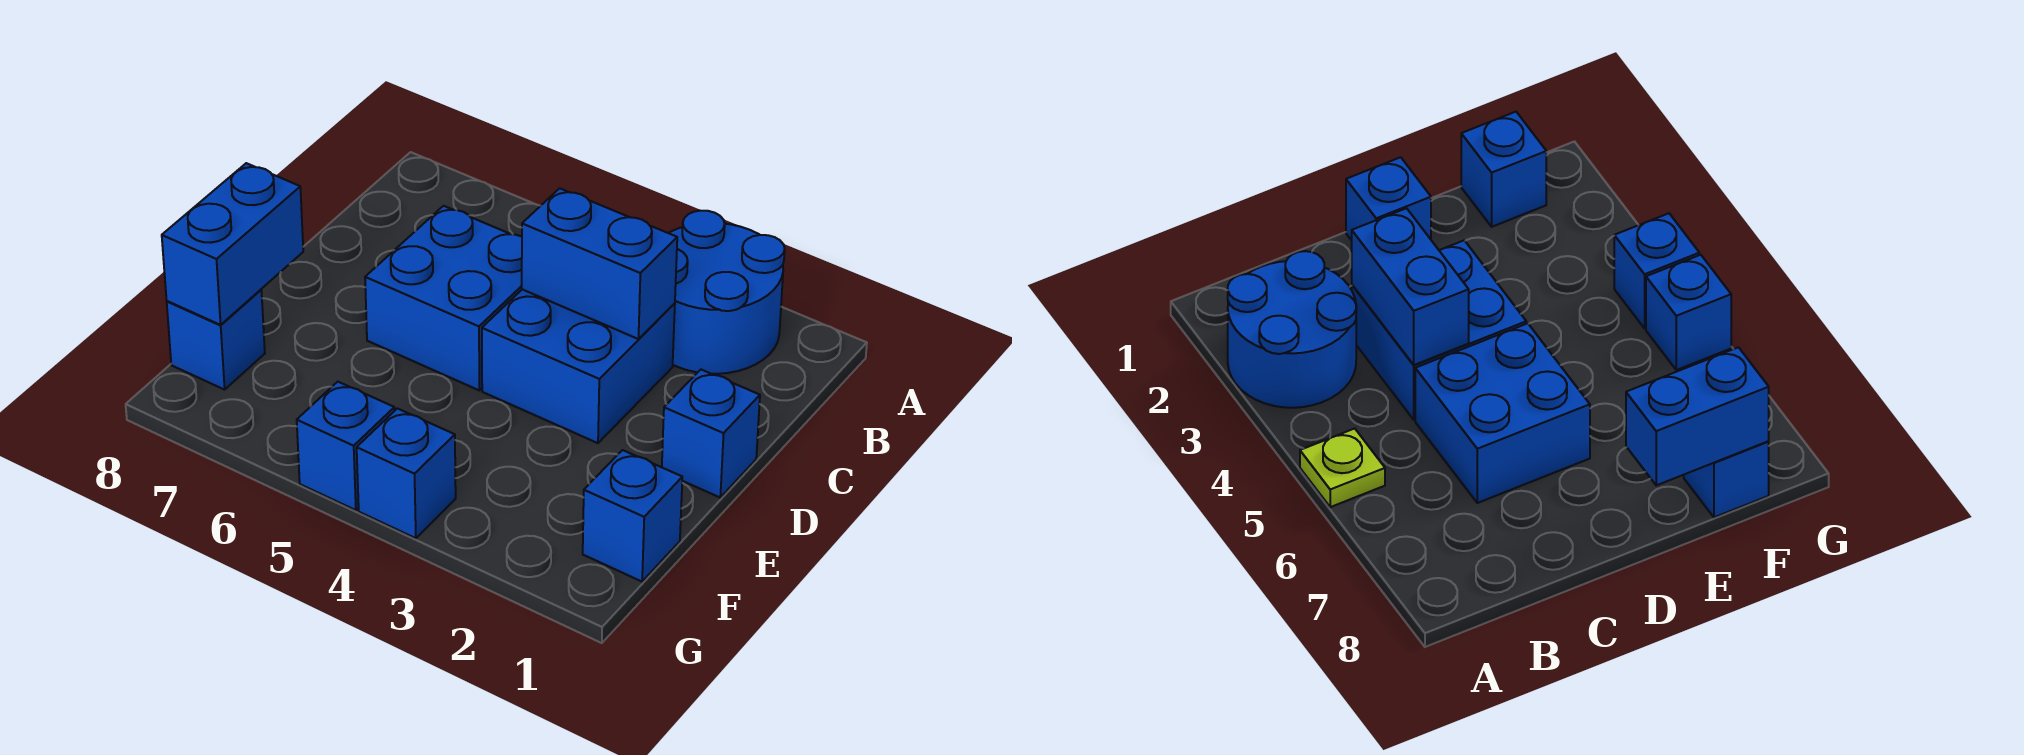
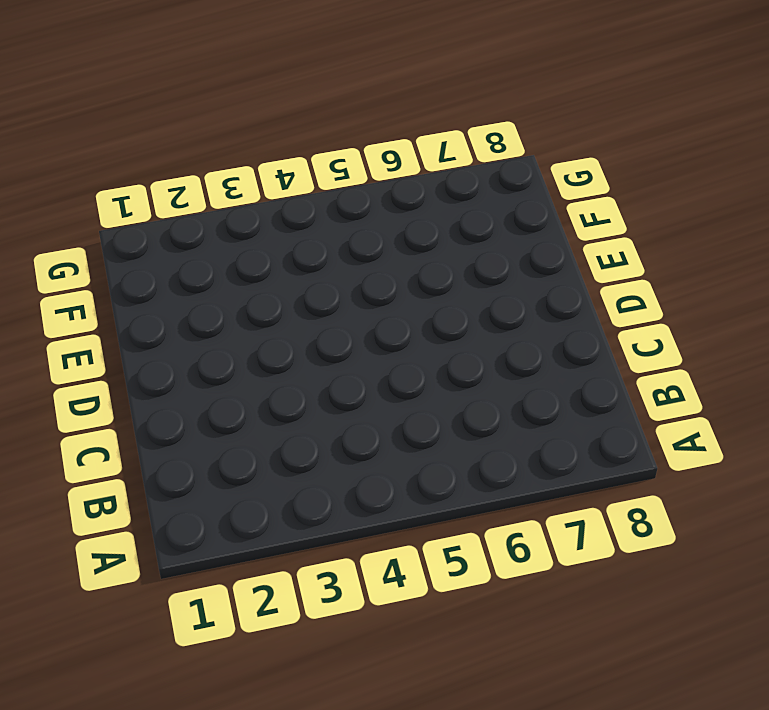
none -> blue round brick A2:B3 level 1
none -> lime plate A5 level 1

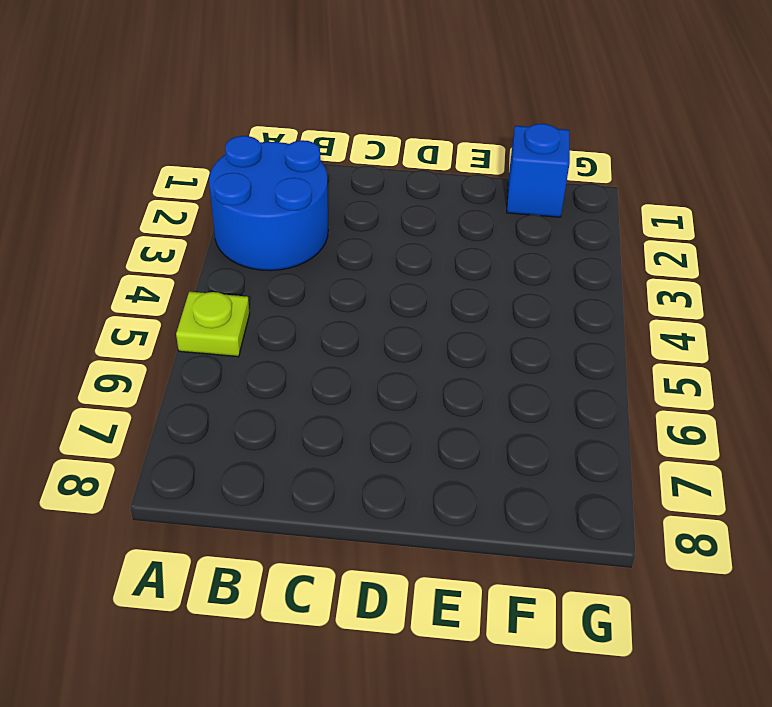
none -> blue brick C3:D4 level 1
none -> blue brick C5:D6 level 1

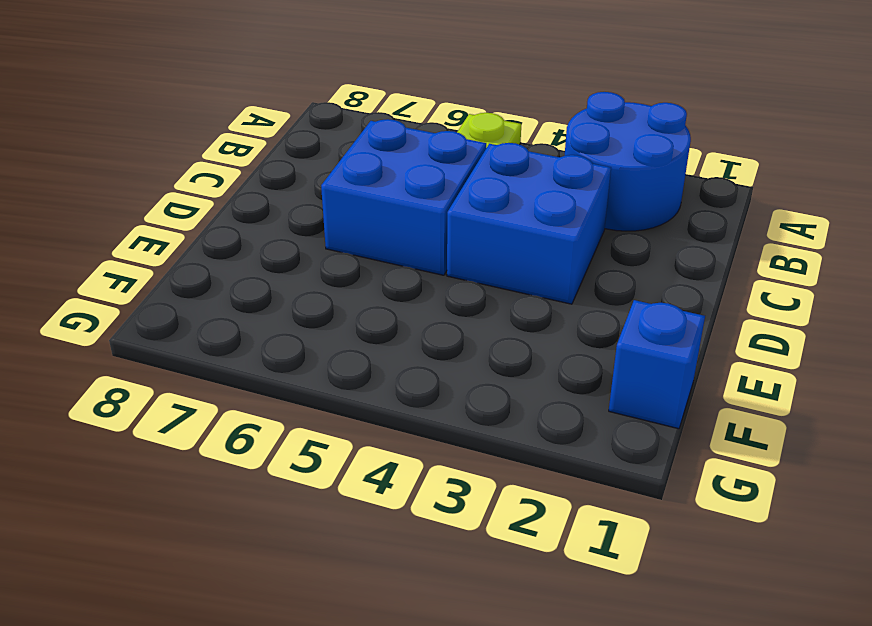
none -> blue brick D1 level 1
none -> blue brick F8 level 1

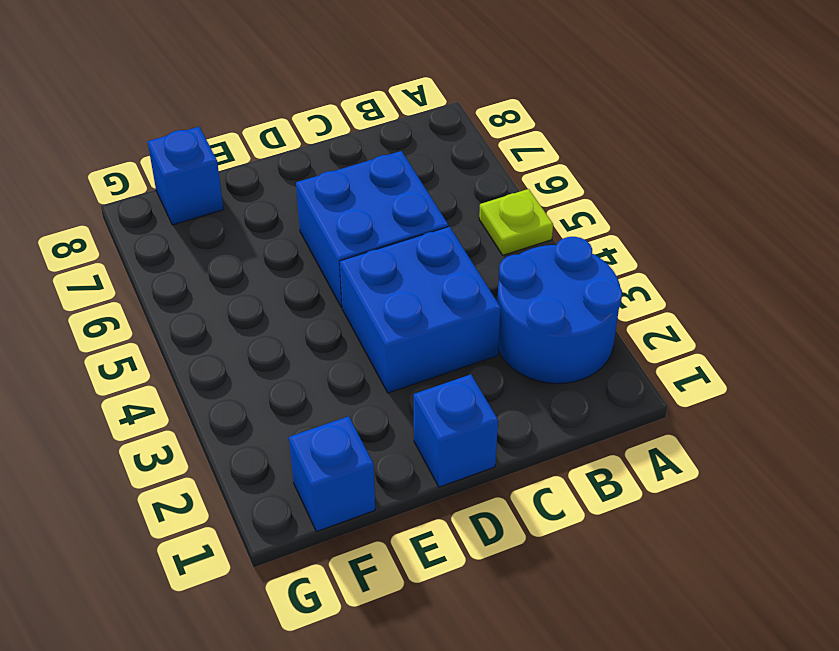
none -> blue brick G4 level 1
none -> blue brick G5 level 1

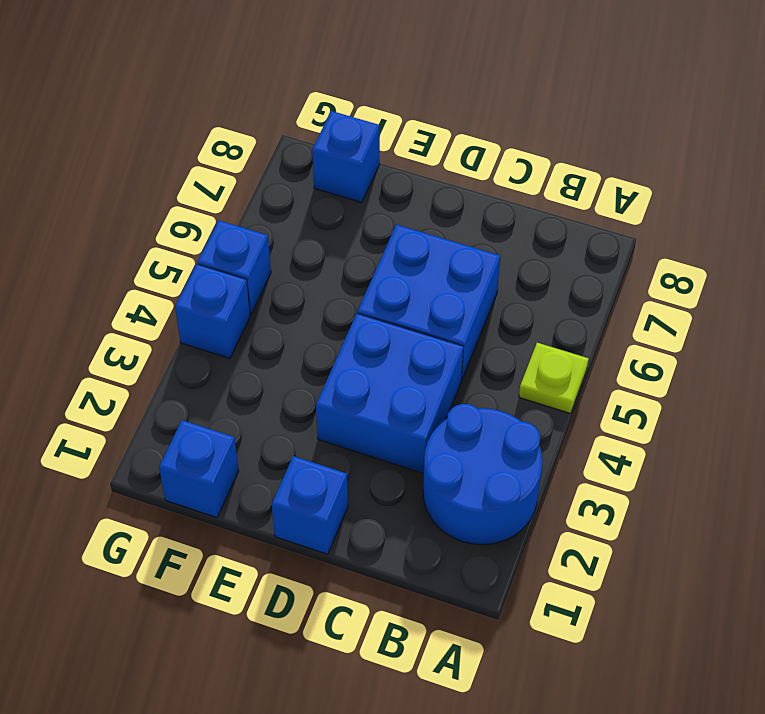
none -> blue brick C3:C4 level 2
none -> blue brick E8:F8 level 2

